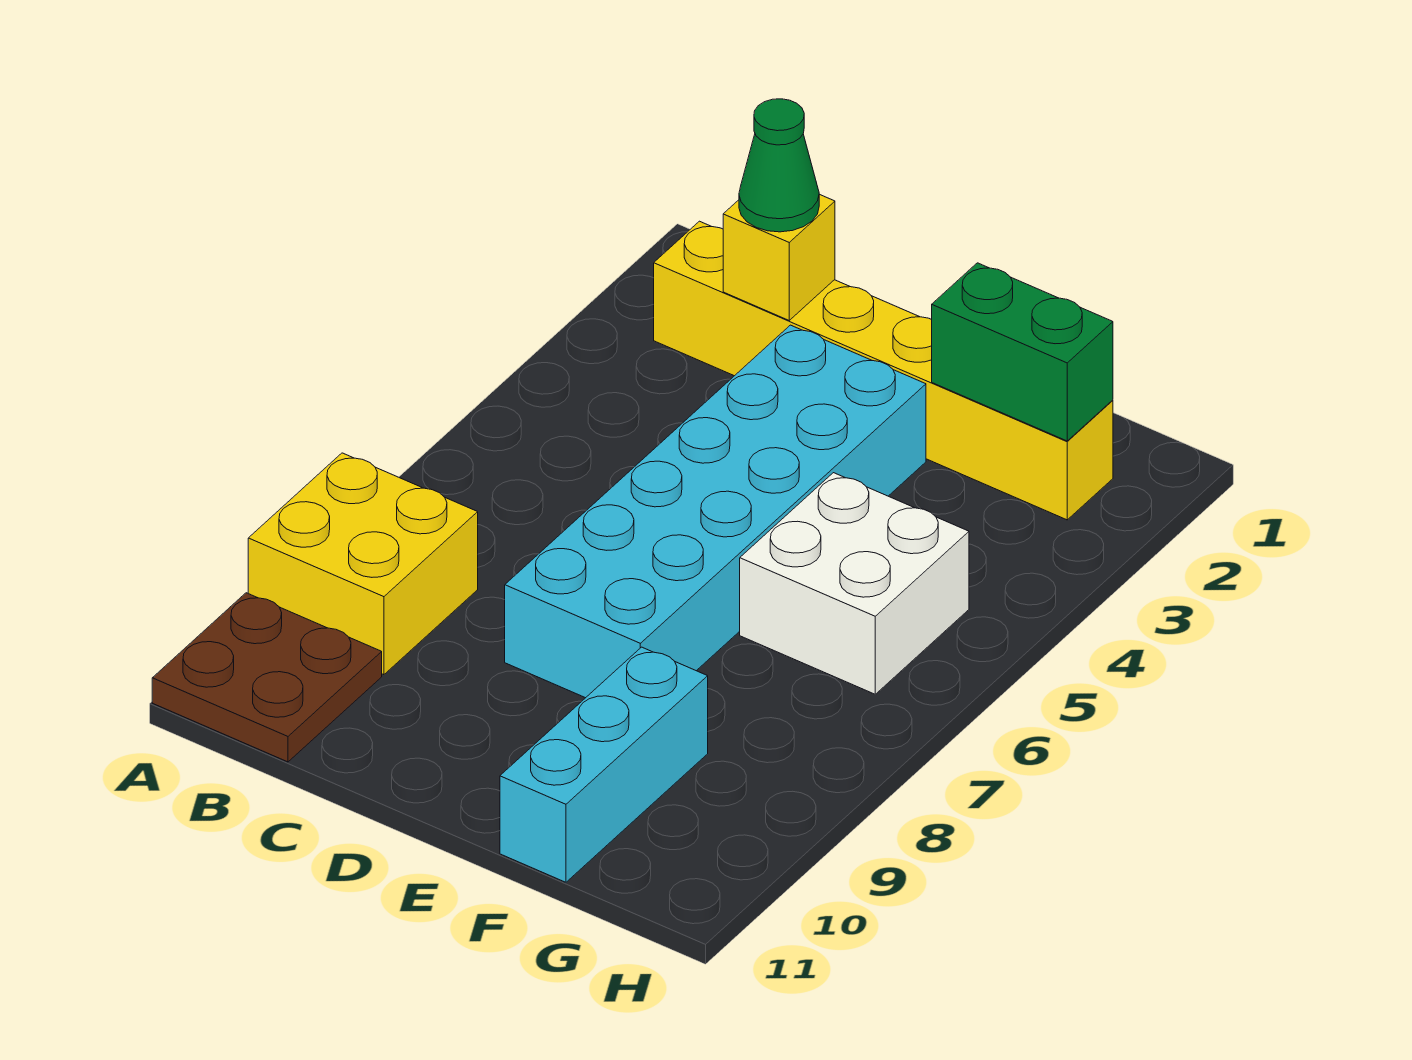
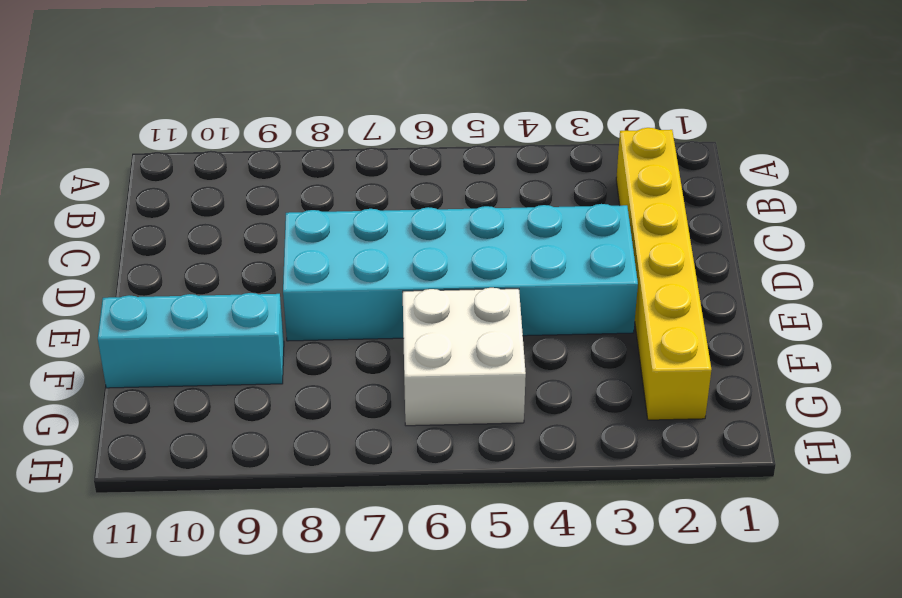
none -> yellow brick A8:B9 level 1
none -> brown plate A10:B11 level 1

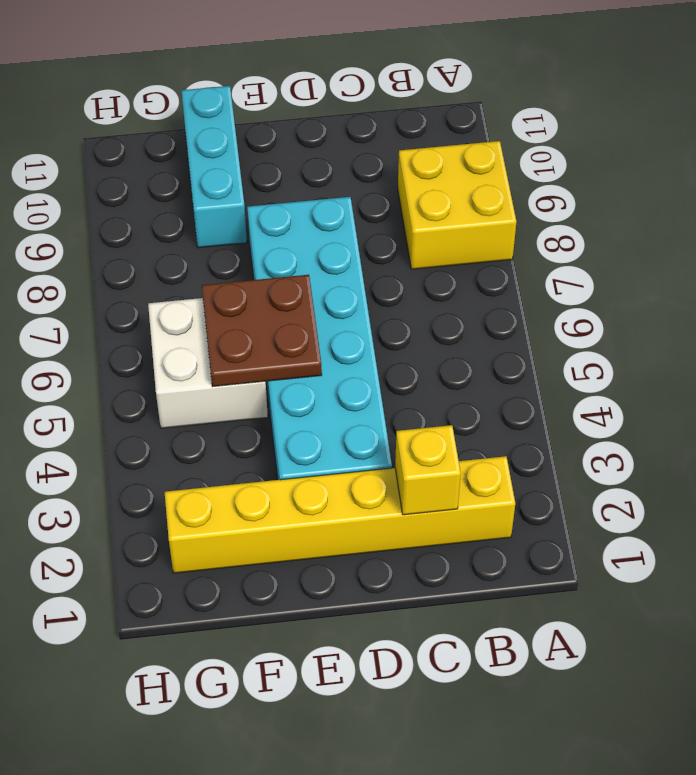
brown plate E5:F6 level 2 -> brown plate A10:B11 level 1
none -> green brick F2:G2 level 2
none -> green cone C2 level 3

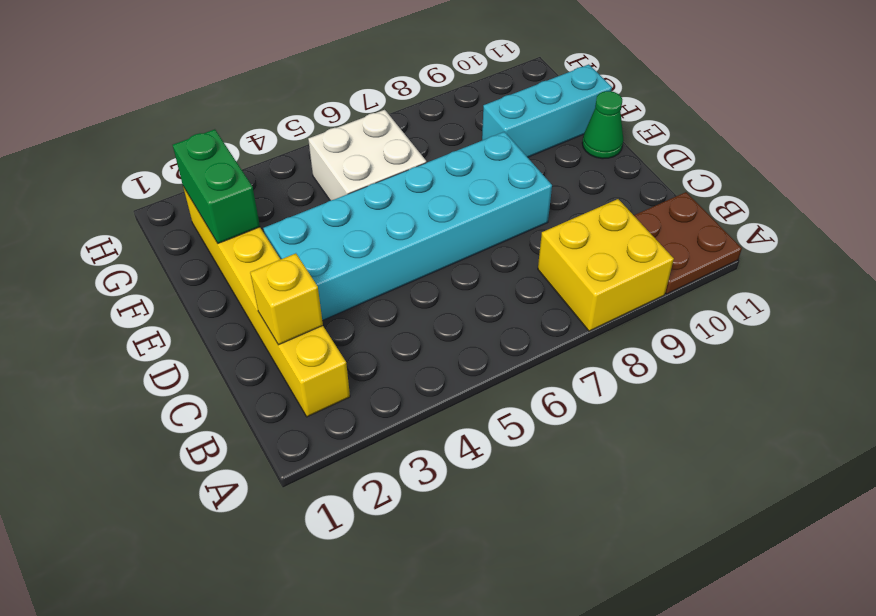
green cone E11 level 1 -> green cone C2 level 3

